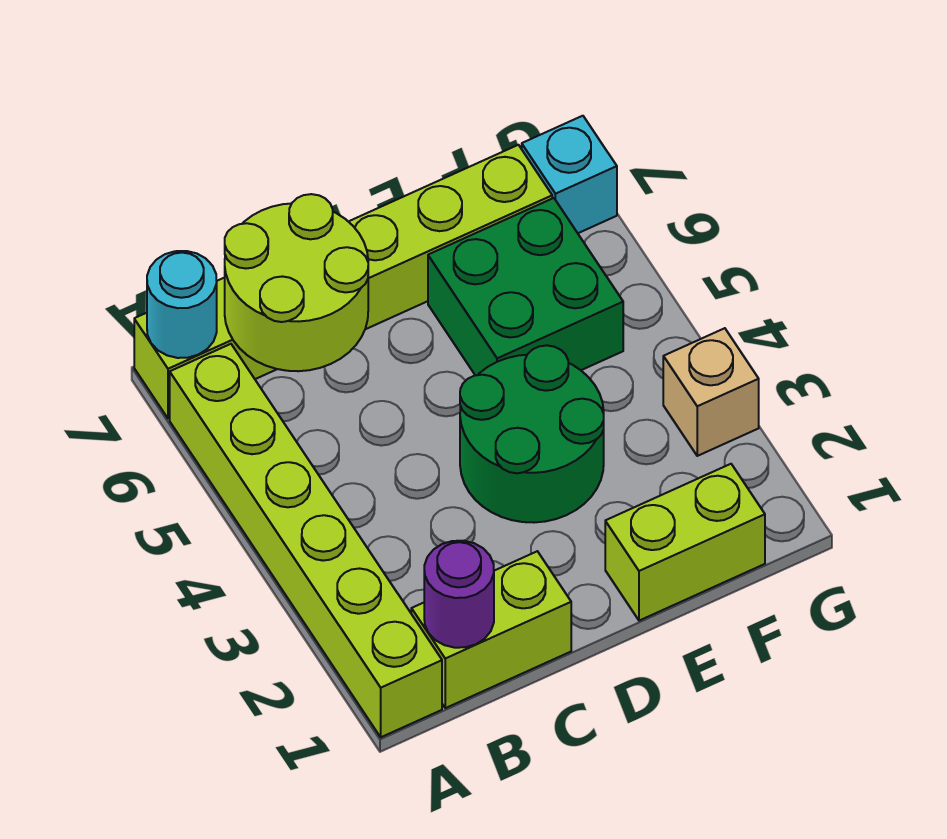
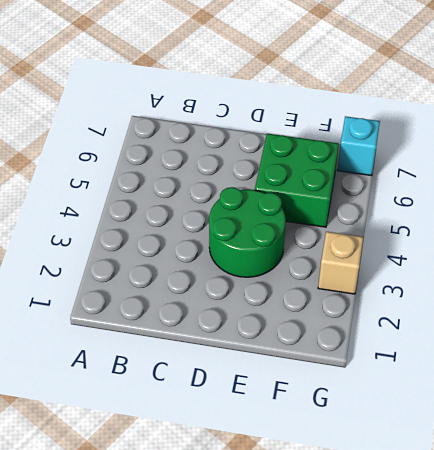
none -> lime brick A1:A6 level 1
none -> lime brick A7:F7 level 1

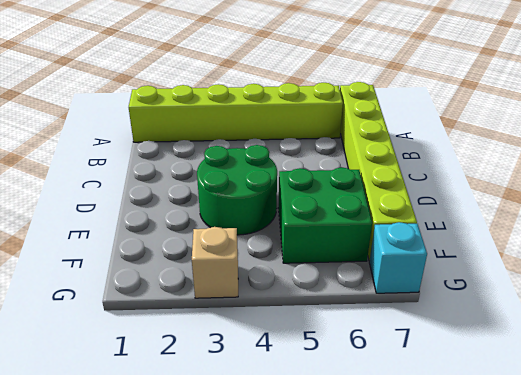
none -> lime brick B1:C1 level 1
none -> lime brick E1:F1 level 1

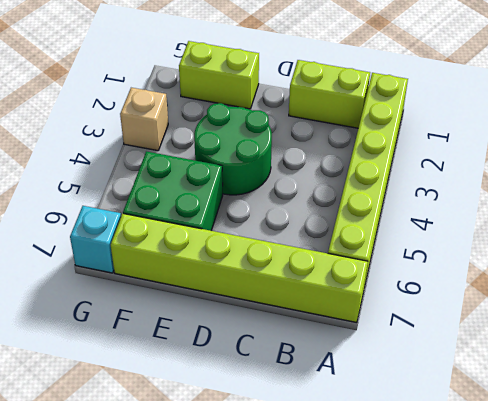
none -> cyan round brick A7 level 2
none -> purple round brick B1 level 2

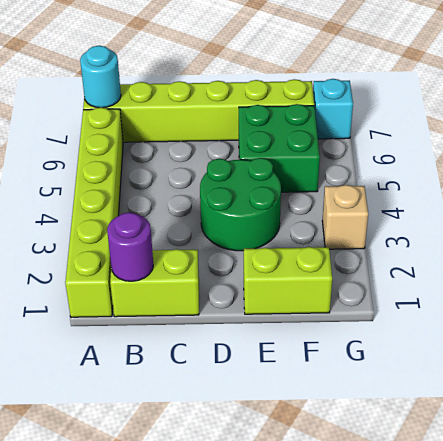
none -> lime round brick B6:C7 level 2

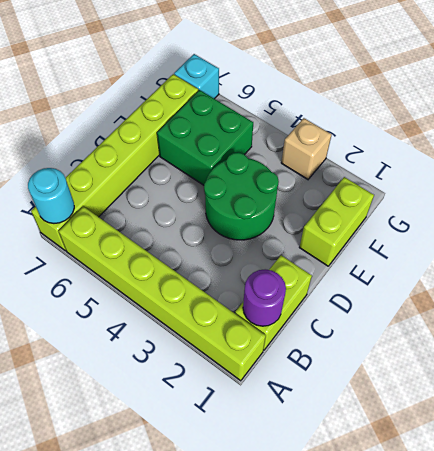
none -> lime round brick B6:C7 level 2

